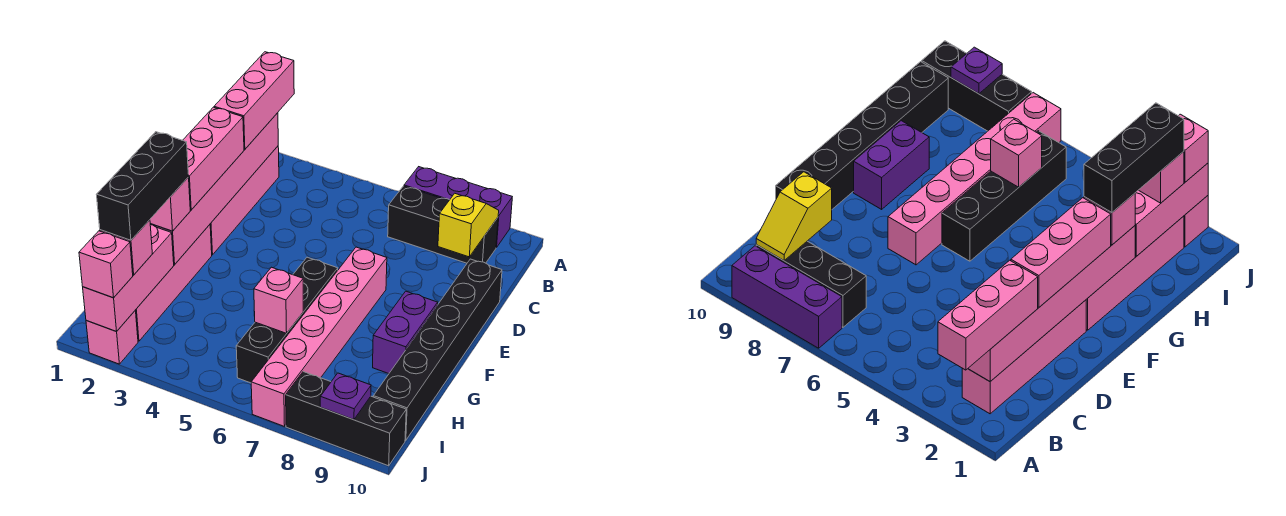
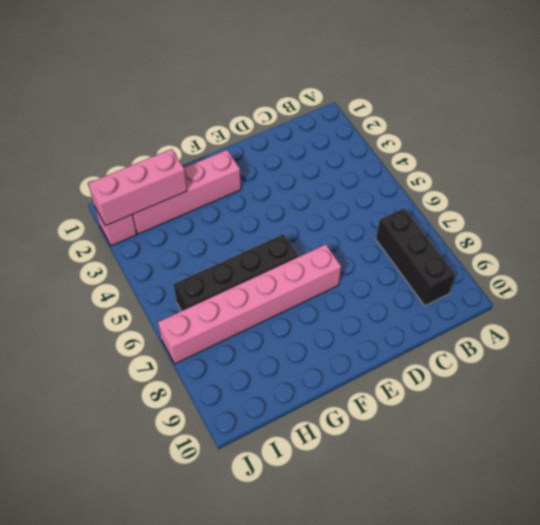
none -> purple brick A7:A9 level 1
none -> pink brick B2:E2 level 1
none -> black brick D10:I10 level 1

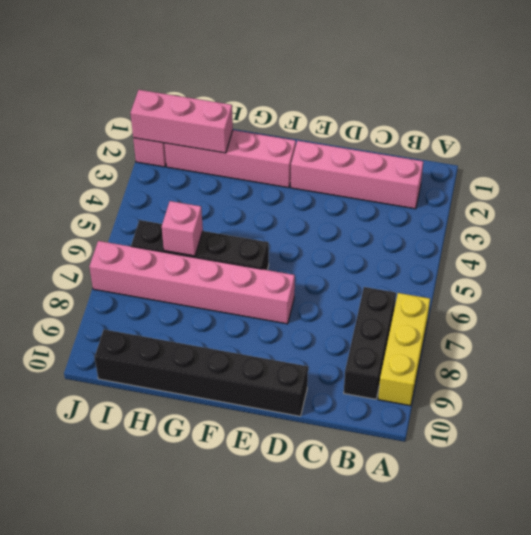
yellow brick A7:A9 level 1 -> purple brick A7:A9 level 1
none -> purple brick F9:G9 level 1
none -> black brick J8:J10 level 1
none -> pink brick B2:G2 level 2

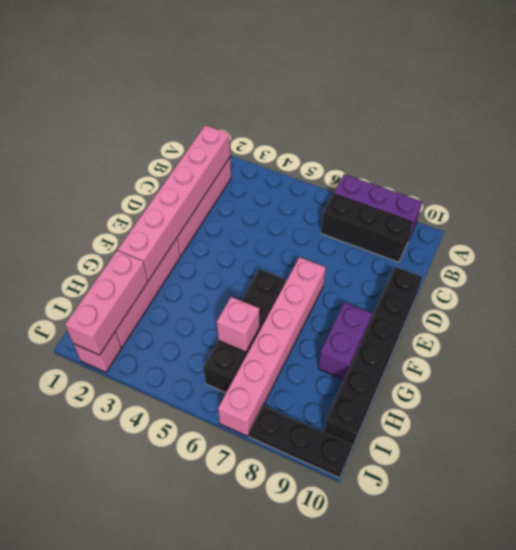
black plate J8:J10 level 1 -> black brick J8:J10 level 1
none -> yellow slope B9:C9 level 2 top C
none -> purple plate J9 level 2
none -> pink brick A2:C2 level 3

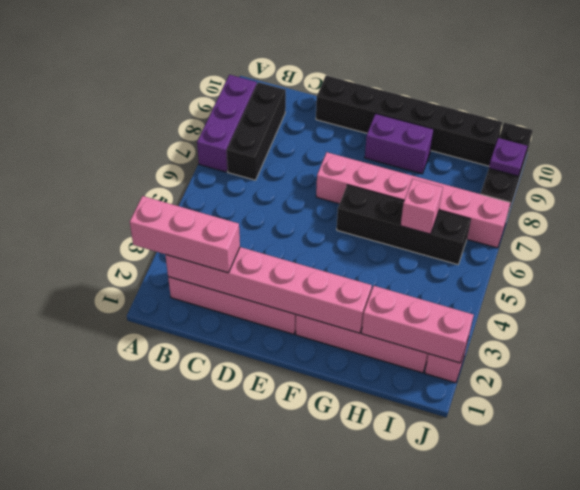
none -> yellow slope B9:C9 level 2 top C
none -> pink brick D2:F2 level 3
none -> pink brick G2 level 3

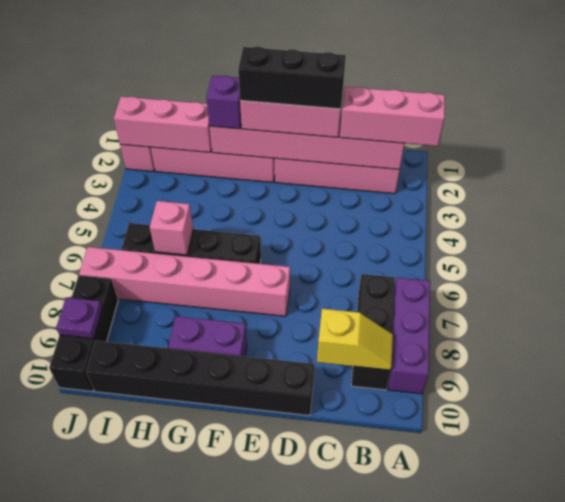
black brick D2:F2 level 4 -> black brick G2:I2 level 4
purple brick G2 level 3 -> pink brick G2 level 3
none -> pink brick I2 level 3
none -> pink brick J2 level 3

